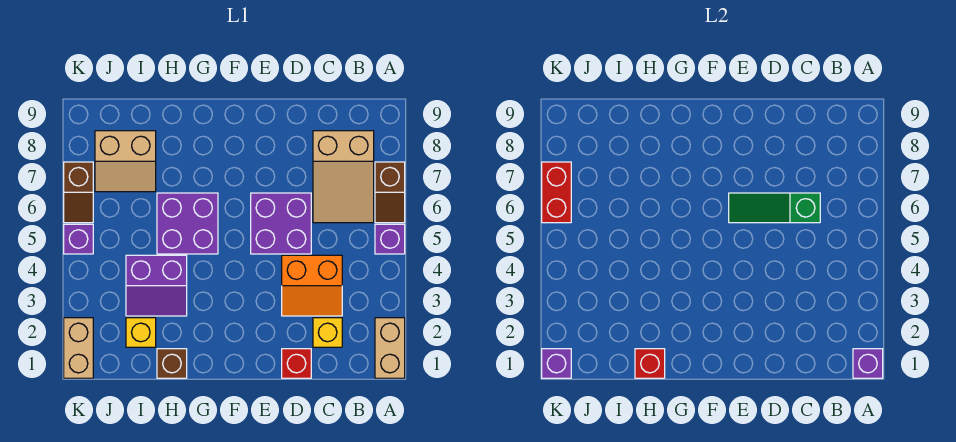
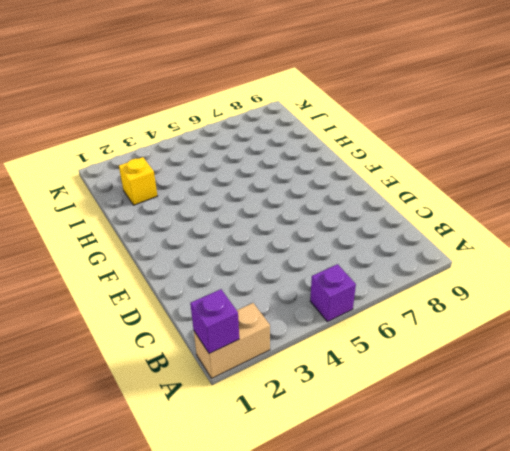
none -> brown slope A6:A7 level 1 top 7
none -> tan slope B6:C8 level 1 top 8
none -> yellow brick C2 level 1

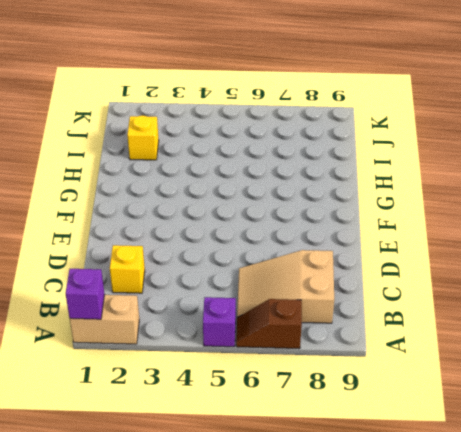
none -> orange slope C3:D4 level 1 top 4
none -> red brick D1 level 1
none -> purple brick D5:E6 level 1

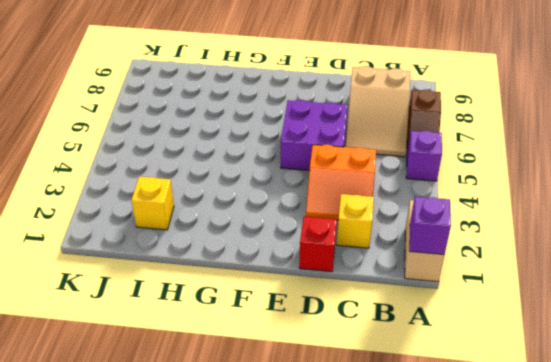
none -> purple brick G5:H6 level 1
none -> brown brick H1 level 1
none -> purple slope H3:I4 level 1 top 4

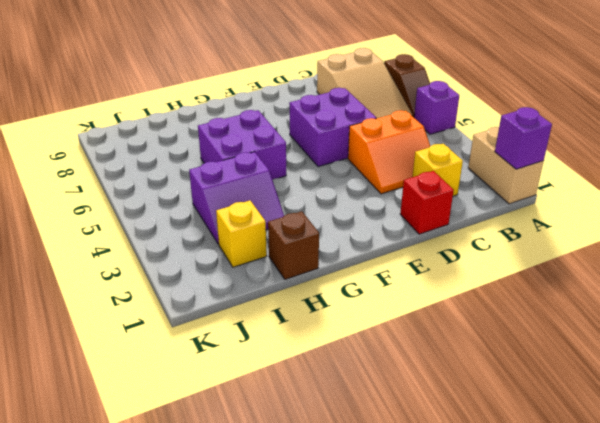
none -> tan slope I7:J8 level 1 top 8
none -> tan brick K1:K2 level 1
none -> purple brick K5 level 1

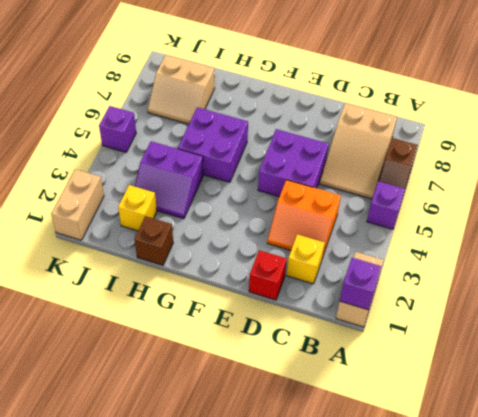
none -> brown slope K6:K7 level 1 top 7
none -> green slope C6:E6 level 2 top C
none -> red brick H1 level 2

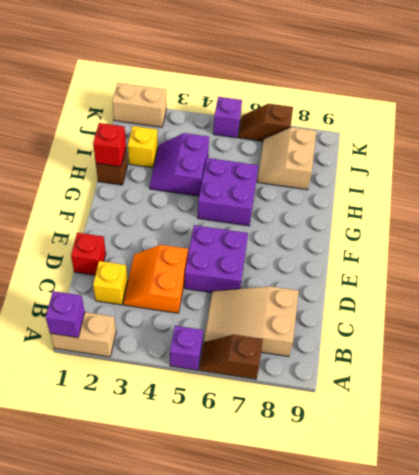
none -> green slope C6:E6 level 2 top C
none -> purple brick K1 level 2
none -> red brick K6:K7 level 2

